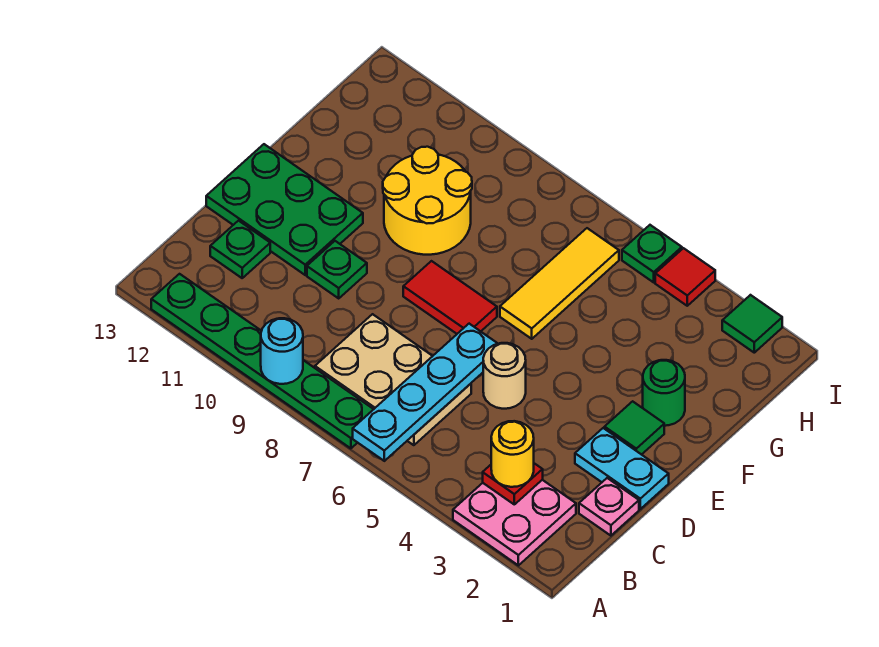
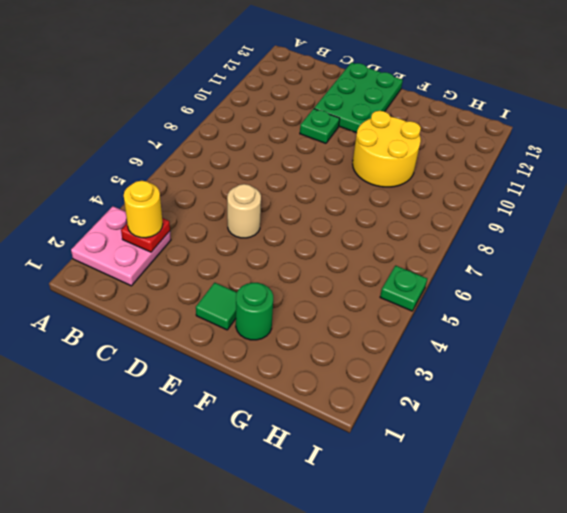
none -> green plate A7:A12 level 1
none -> tan plate B6:C8 level 1
none -> pink plate C1 level 1

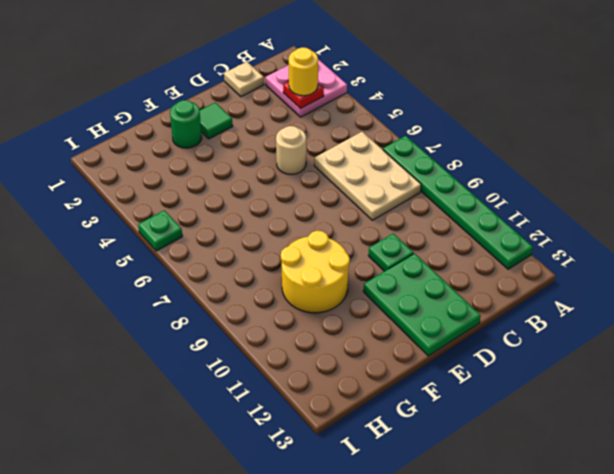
tan plate C1 level 1 -> pink plate C1 level 1
none -> green plate C12 level 1
none -> cyan plate D1:D2 level 1
none -> red tile E7:E8 level 1

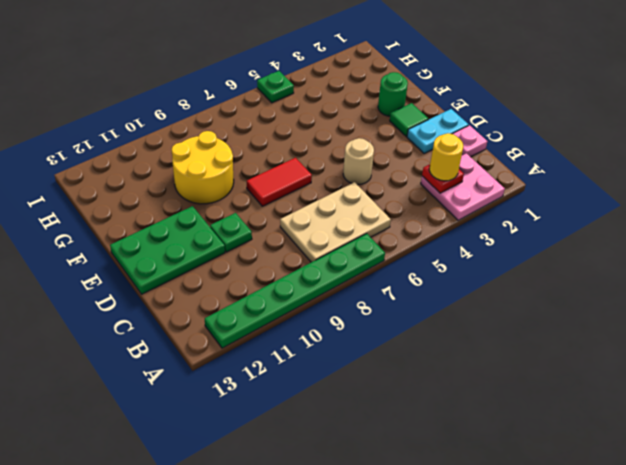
none -> green plate C12 level 1
none -> yellow tile F6:H6 level 1
none -> green tile I2 level 1

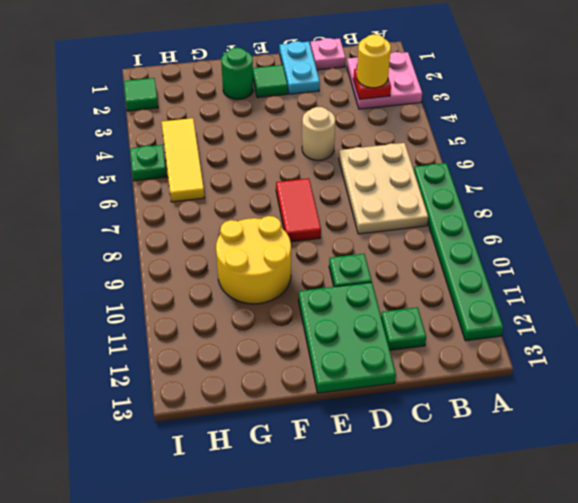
yellow tile H4:H6 level 1 -> yellow tile F6:H6 level 1
none -> red tile I4 level 1
none -> cyan plate A6:D6 level 2
none -> cyan round brick A9 level 2

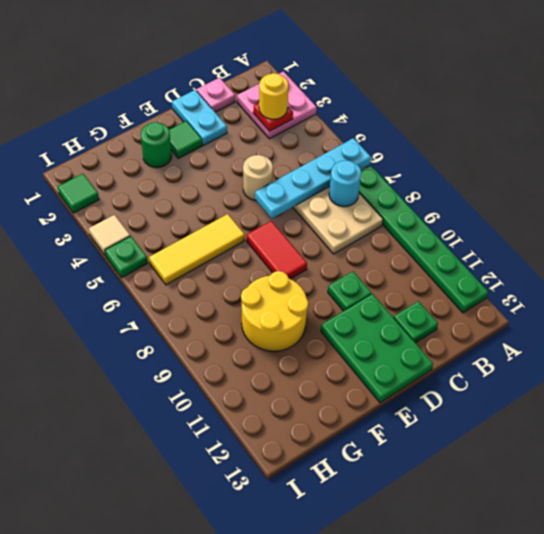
cyan round brick B7 level 2 -> cyan round brick A9 level 2
tan tile I4 level 1 -> red tile I4 level 1

